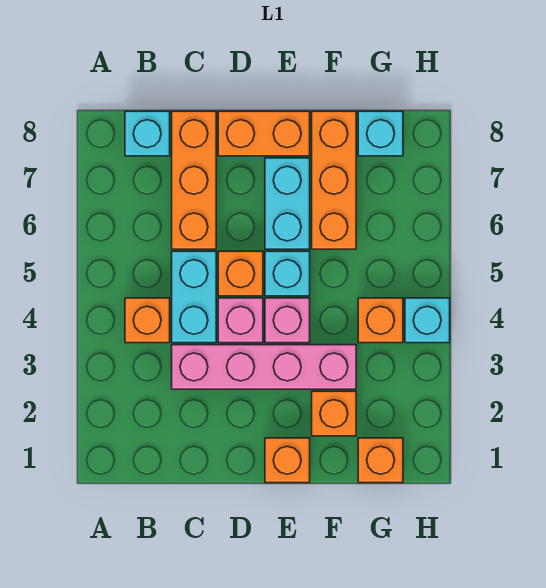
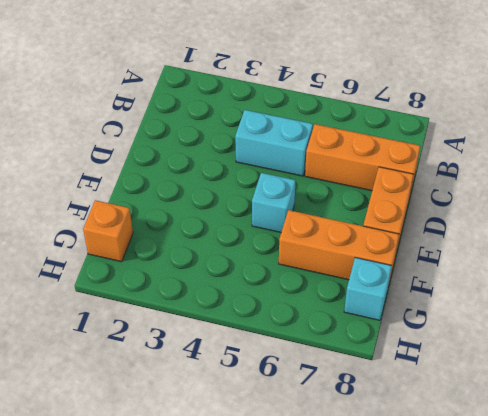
none -> orange brick B4 level 1
none -> cyan brick B8 level 1
none -> pink brick C3:F3 level 1

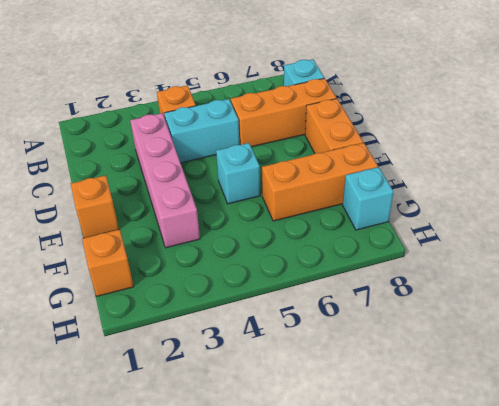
none -> pink brick D4 level 1
none -> orange brick D5 level 1
none -> pink brick E4 level 1

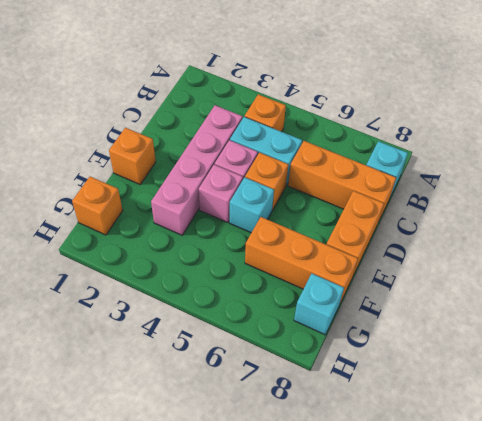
none -> cyan brick E6:E7 level 1
none -> orange brick F2 level 1
none -> orange brick G4 level 1

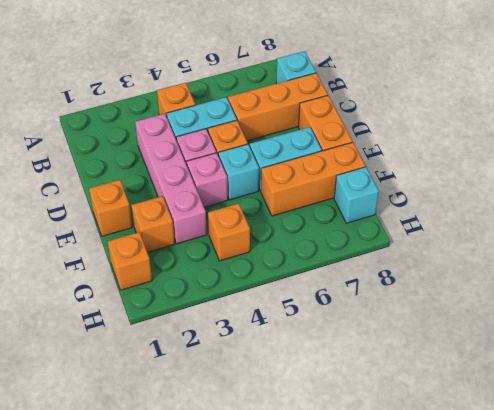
none -> cyan brick H4 level 1

